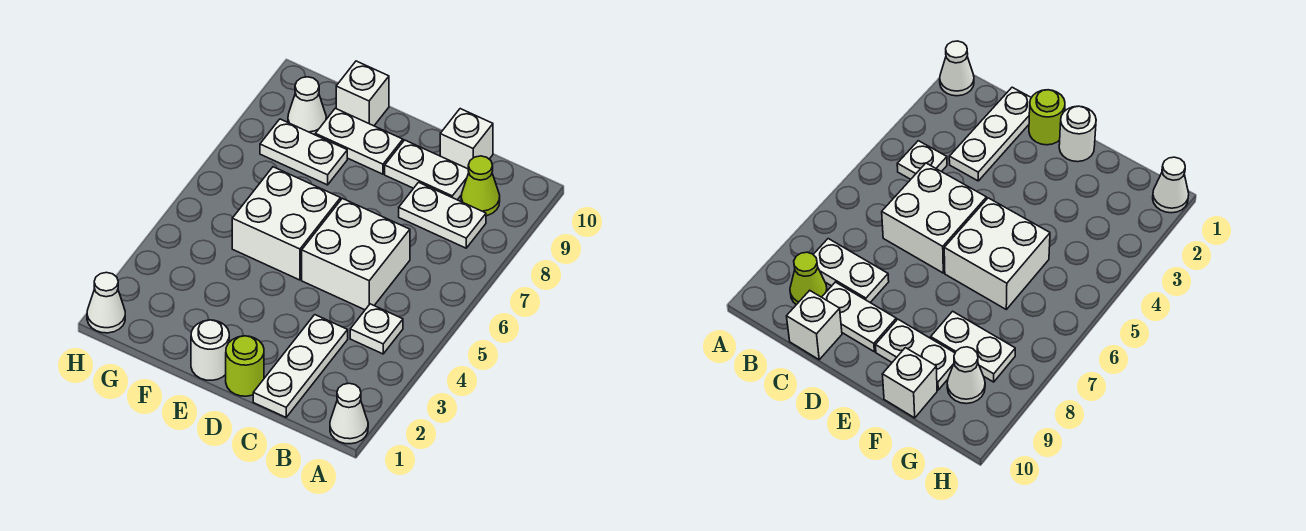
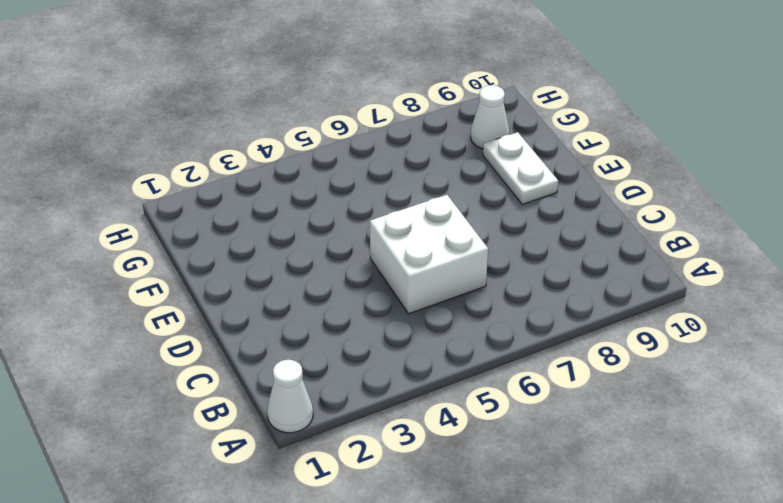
none -> white plate B4 level 1
none -> white plate B8:C8 level 1
none -> lime cone B9 level 1

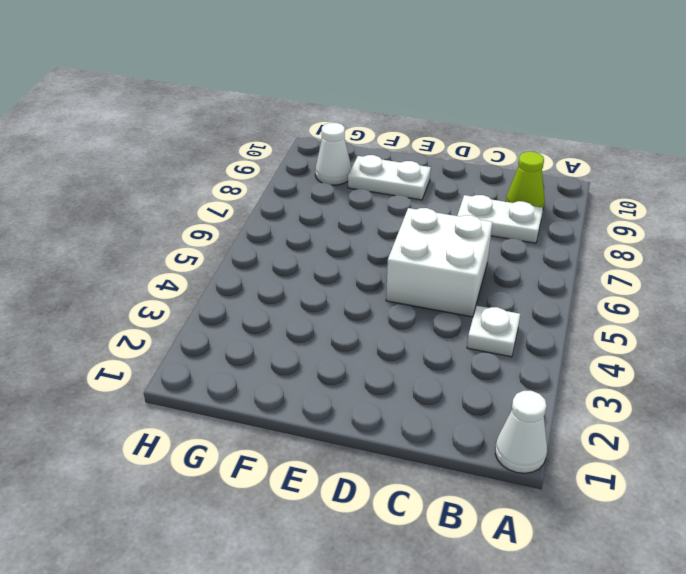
none -> white plate C1:C3 level 1
none -> white plate C9:D9 level 1
none -> white brick C10 level 1

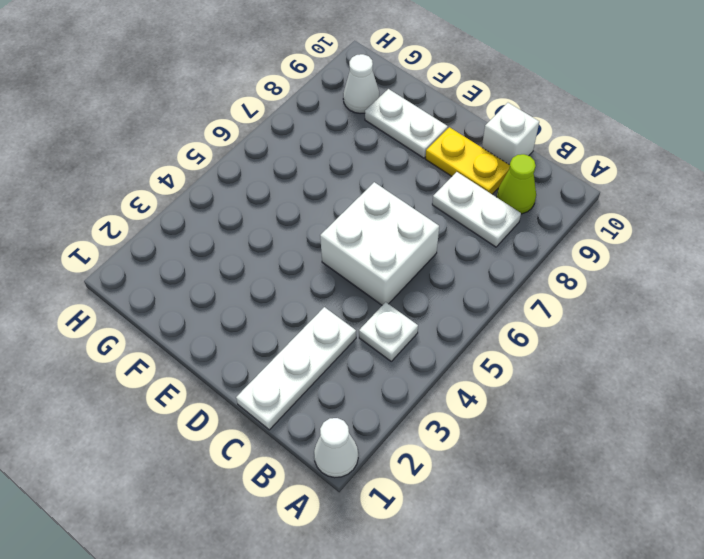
yellow plate C9:D9 level 1 -> white plate C9:D9 level 1
none -> lime round brick D1 level 1
none -> white round brick E1 level 1
none -> white brick E5:F6 level 1

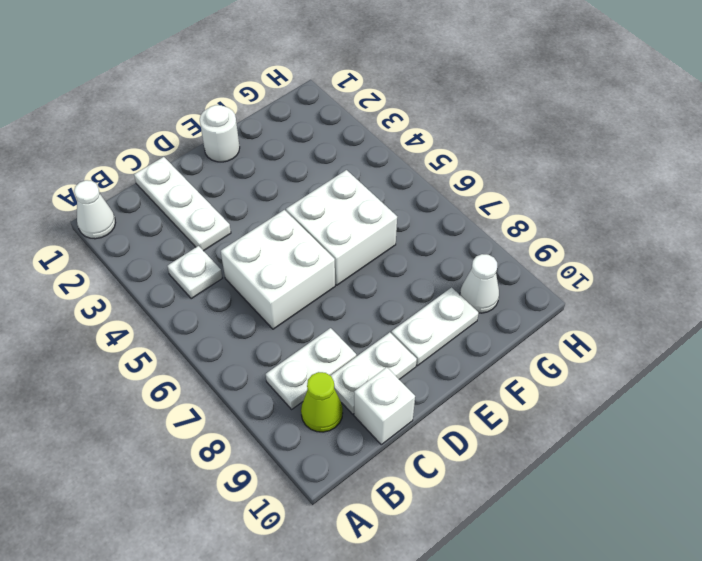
none -> lime round brick D1 level 1
none -> white plate F8:G8 level 1
none -> white brick F10 level 1

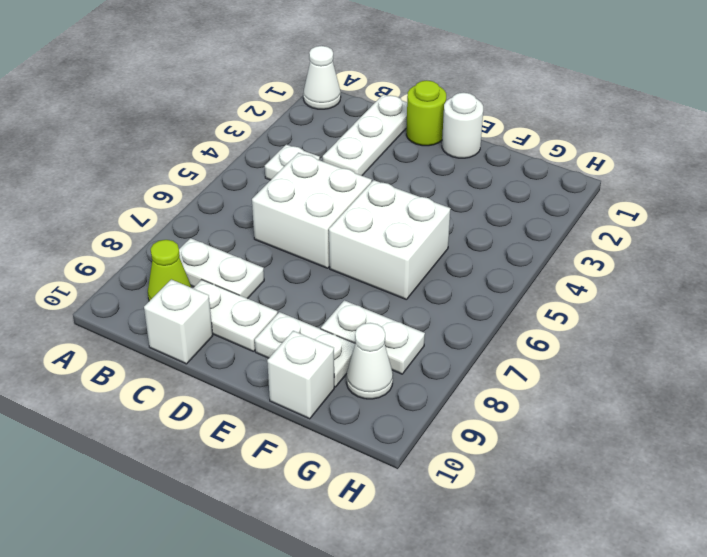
none -> white cone H1 level 1

